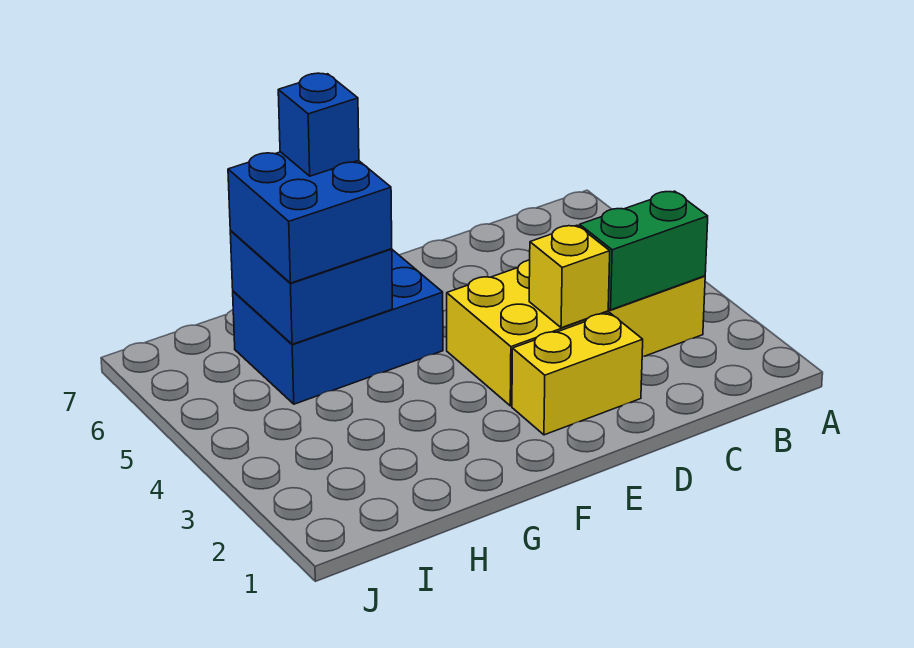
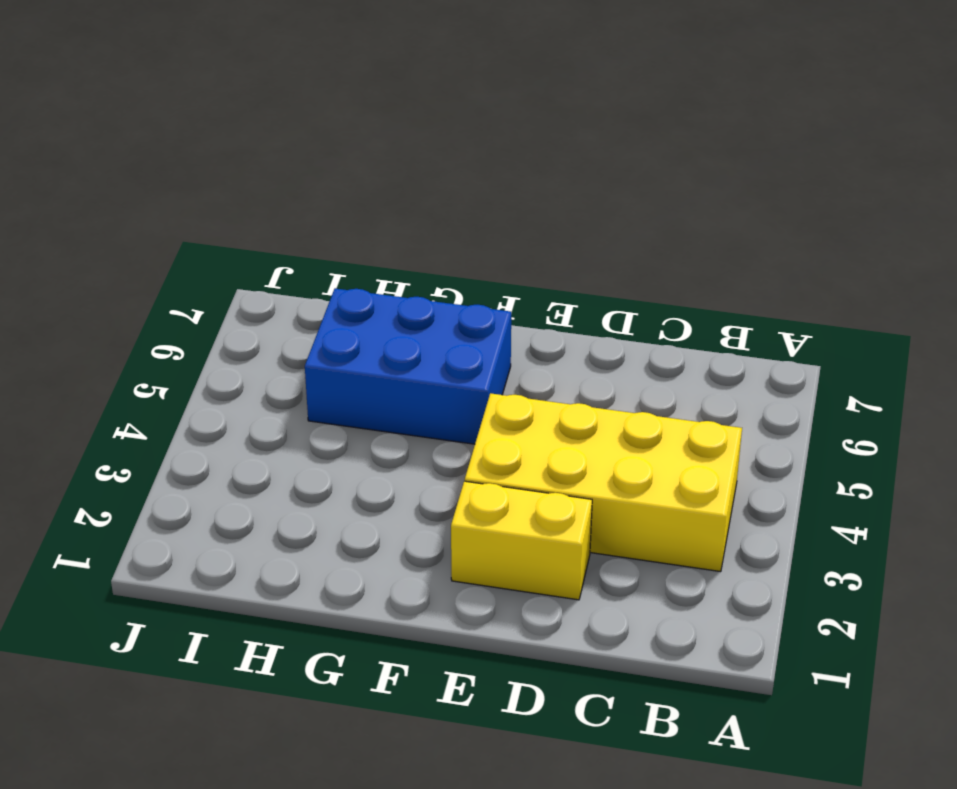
none -> green brick B3:C3 level 2
none -> yellow brick D3 level 2

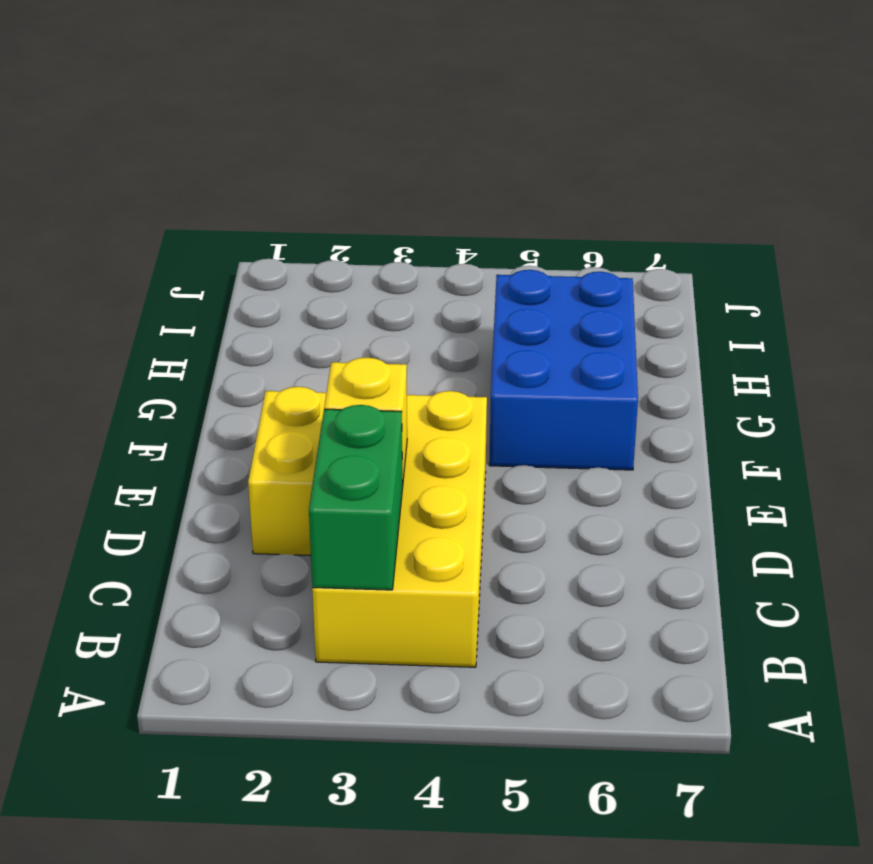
none -> blue brick G5:H6 level 2
none -> blue brick G5:H6 level 3

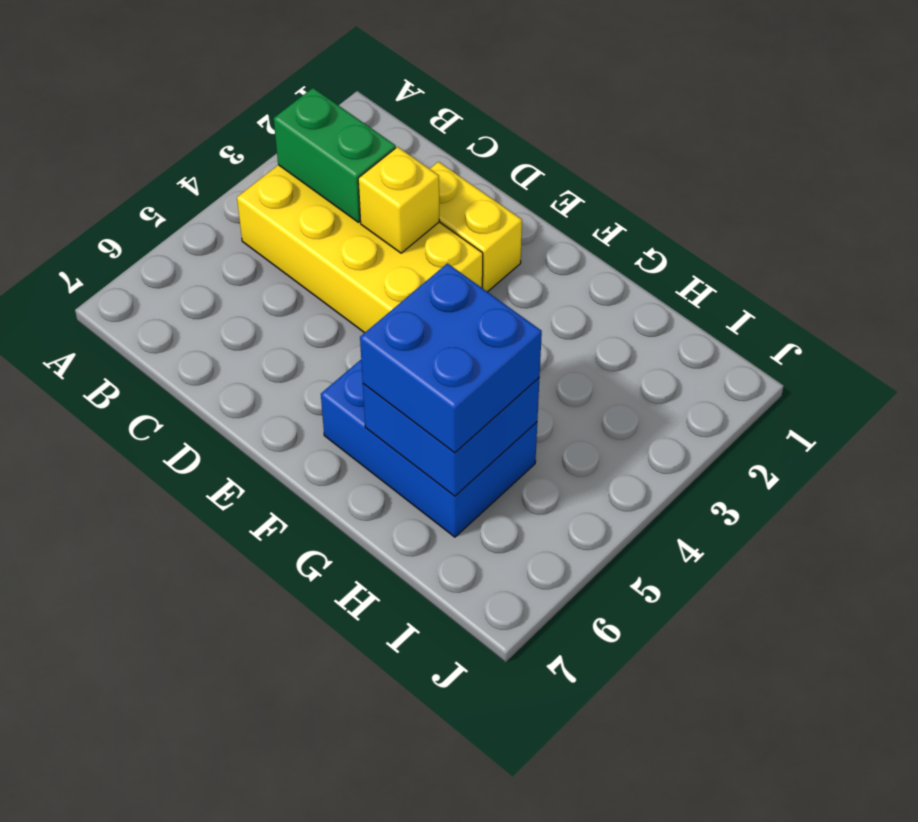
none -> blue brick G6 level 4

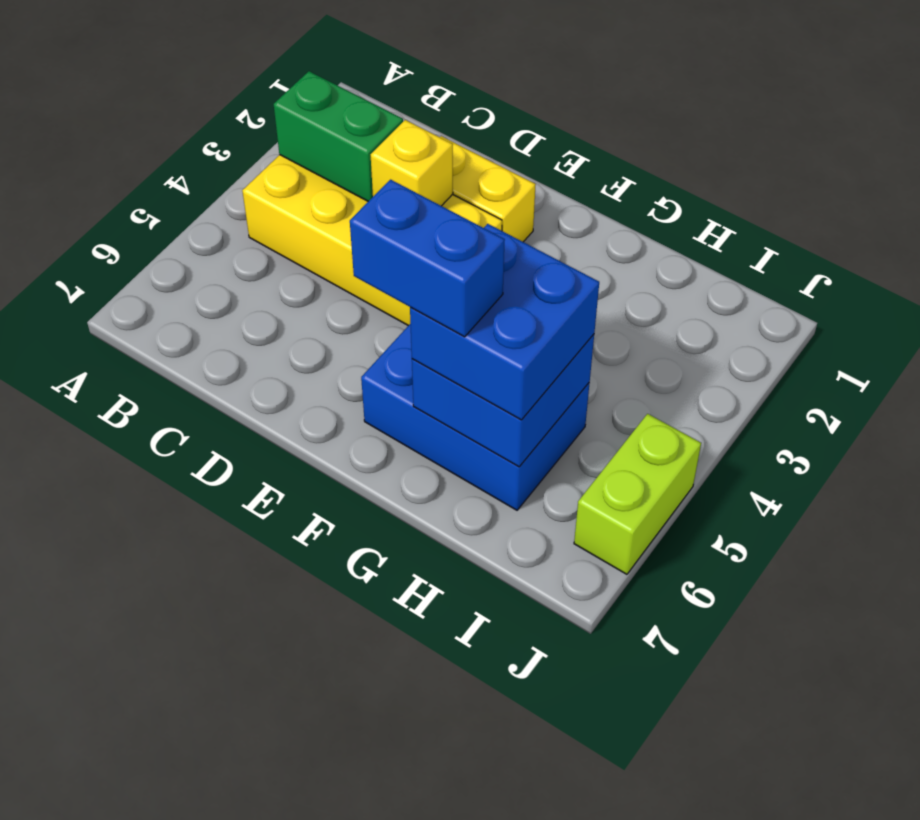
blue brick F6:G6 level 4 -> blue brick G6 level 4
lime brick J5:J6 level 1 -> none

